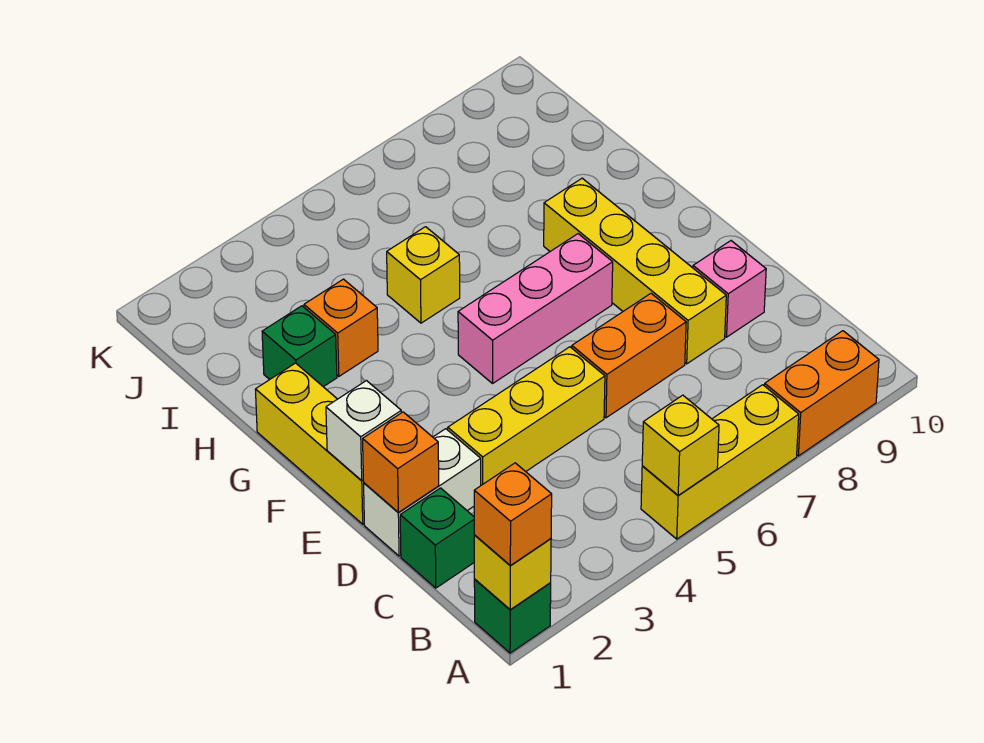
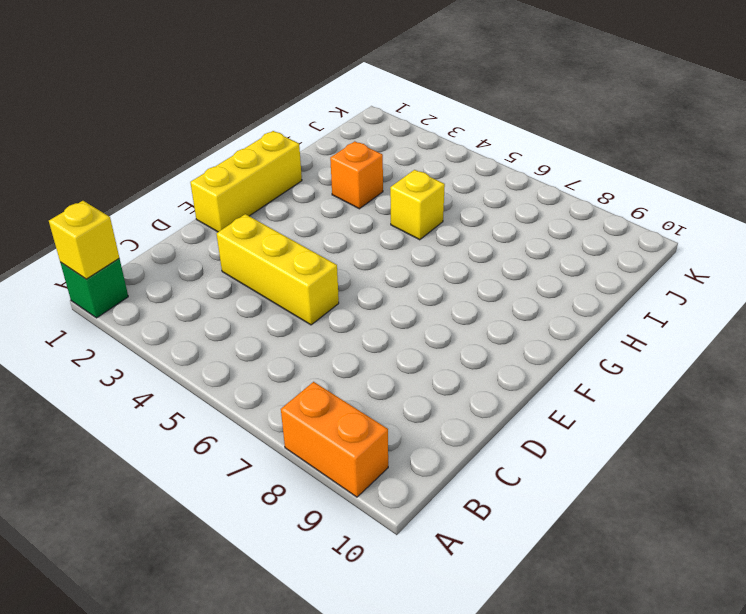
none -> yellow brick A5:A7 level 1
none -> green brick C1 level 1
none -> white brick D1:D2 level 1

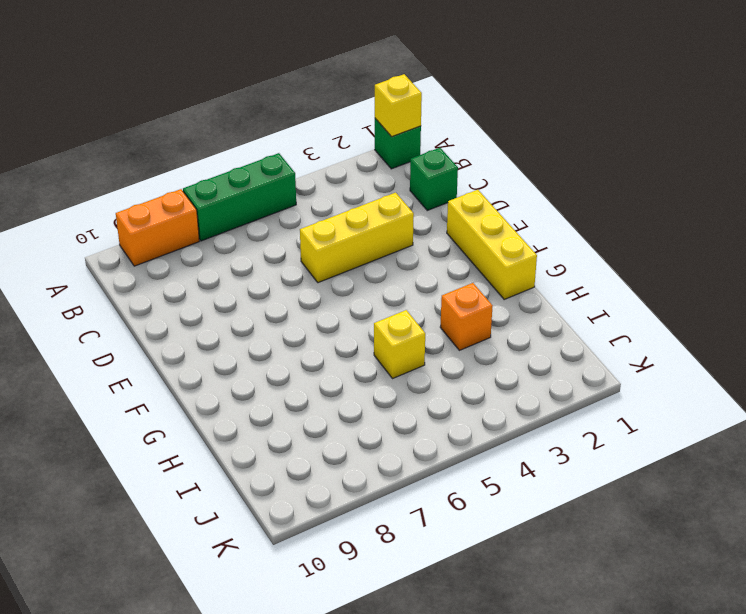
green brick A5:A7 level 1 -> yellow brick A5:A7 level 1
none -> white brick D1:D2 level 1
none -> orange brick D6:D7 level 1
none -> yellow brick D8:G8 level 1

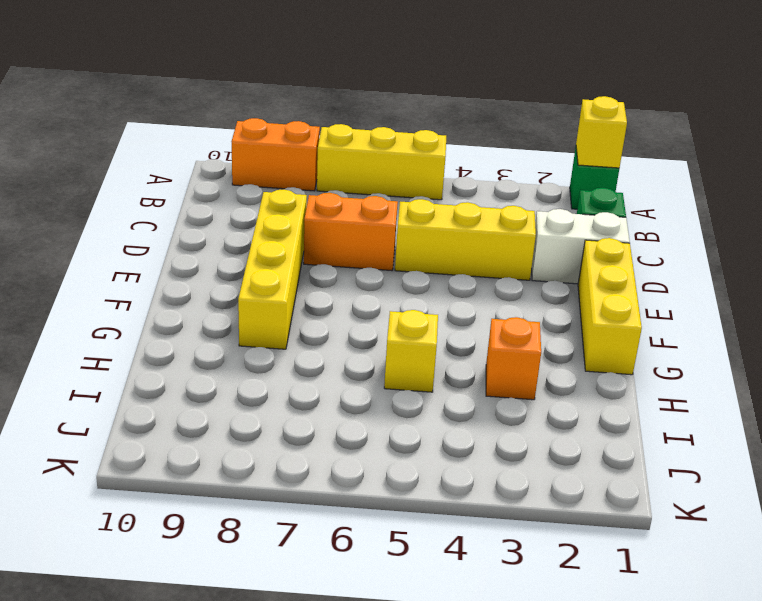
none -> pink brick D9 level 1
none -> pink brick F5:F7 level 1
none -> green brick H2 level 1

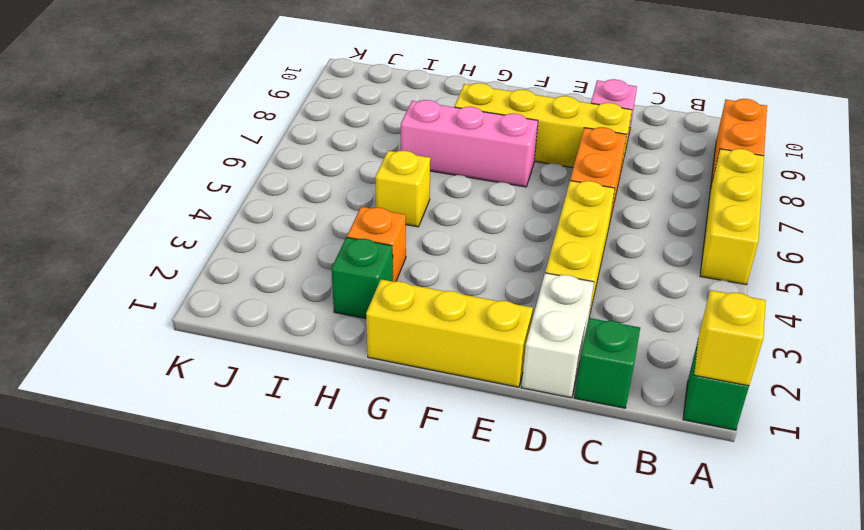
pink brick F7:H7 level 1 -> pink brick F5:F7 level 1
none -> yellow brick A5 level 2
none -> orange brick D1 level 2
none -> white brick E1 level 2

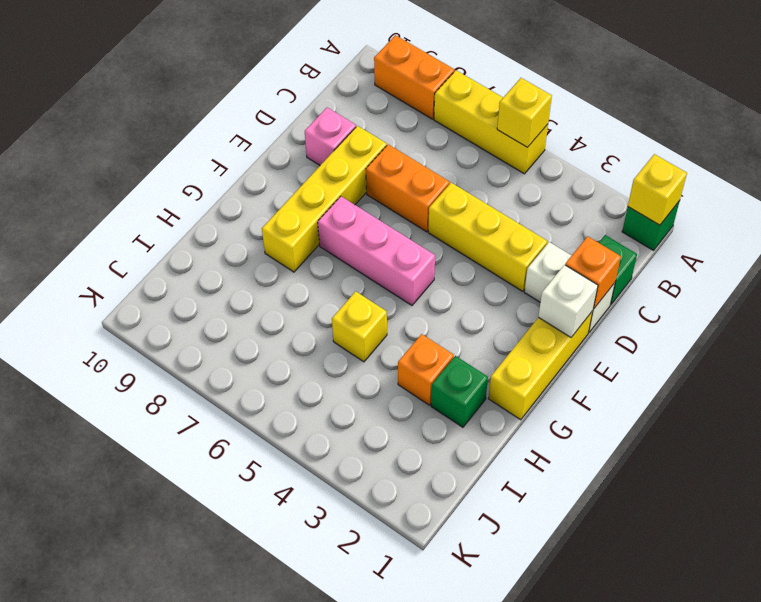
none -> orange brick A1 level 3

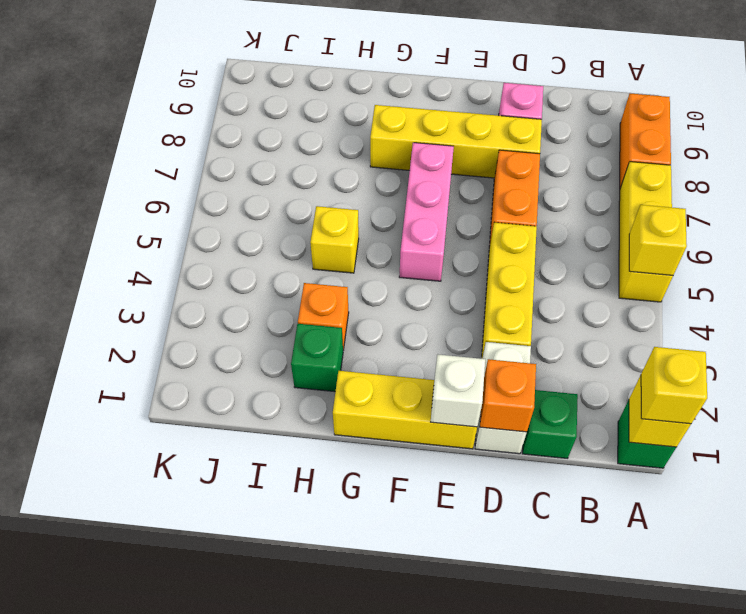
yellow brick A1 level 3 -> orange brick A1 level 3

